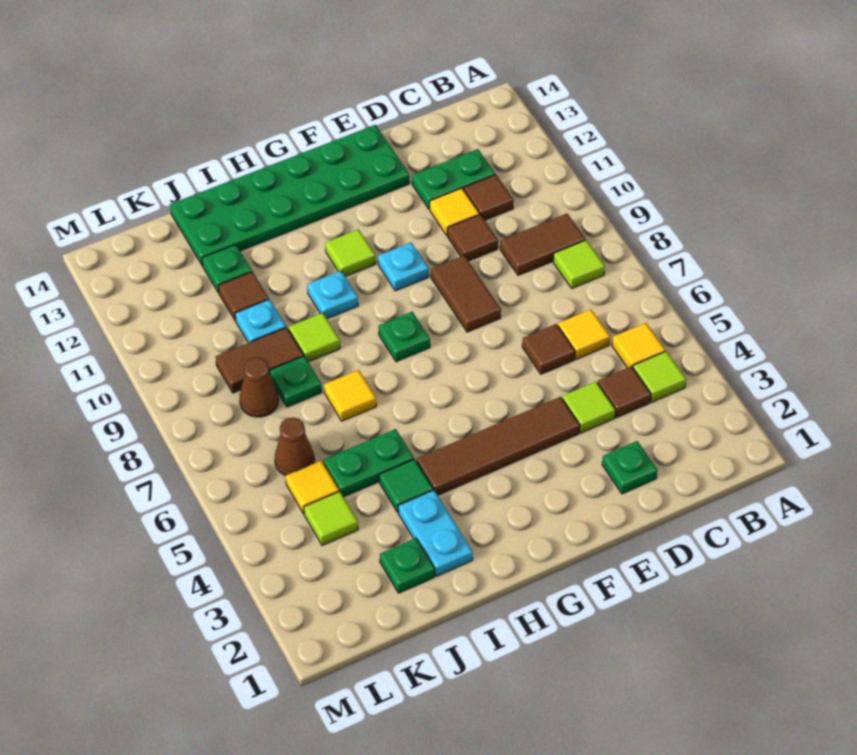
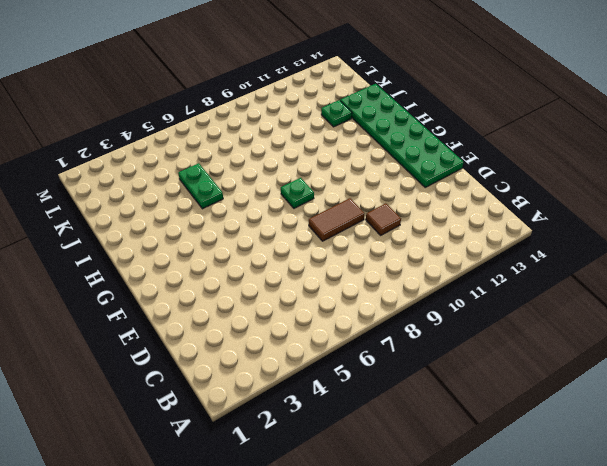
none -> lime tile B4 level 1
none -> yellow tile B5 level 1
none -> lime tile B8 level 1
none -> brown tile B9:C9 level 1

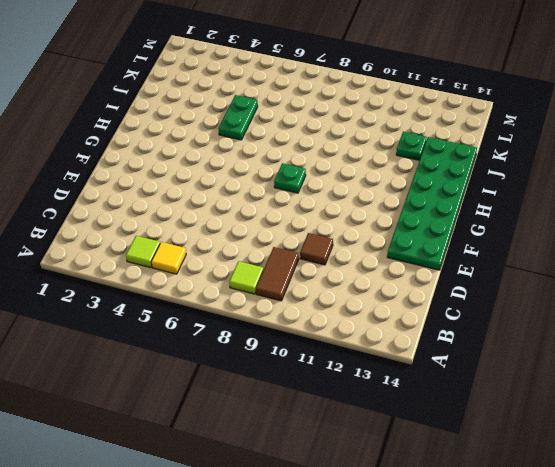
none -> brown tile C4 level 1
none -> yellow tile C6 level 1
none -> brown tile C11 level 1
none -> green plate C12:D12 level 1

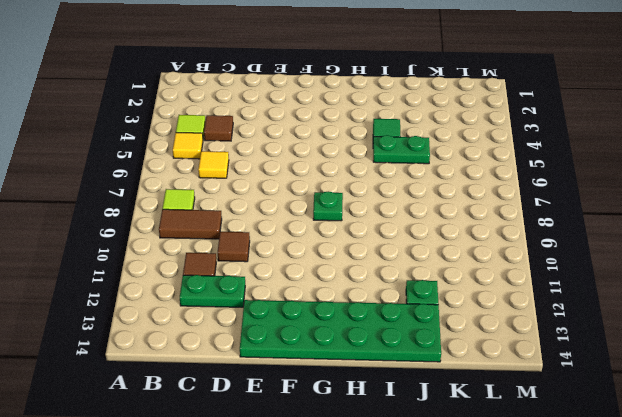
none -> green plate D2 level 1
none -> lime tile D4 level 1
none -> brown tile D6 level 1
none -> yellow tile D11 level 1

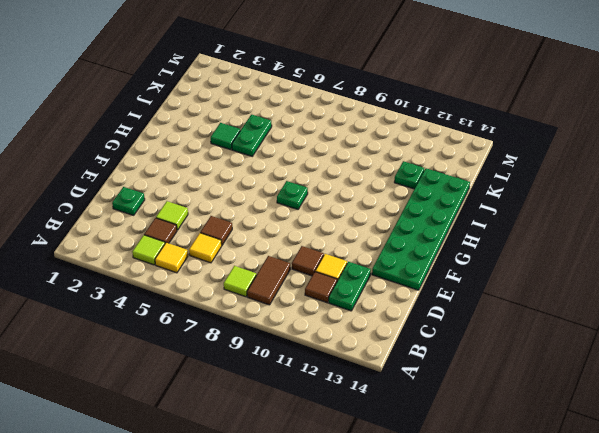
none -> brown tile E4:H4 level 1
none -> brown tile E8:E9 level 1
none -> cyan plate F10 level 1
none -> lime tile G11 level 1

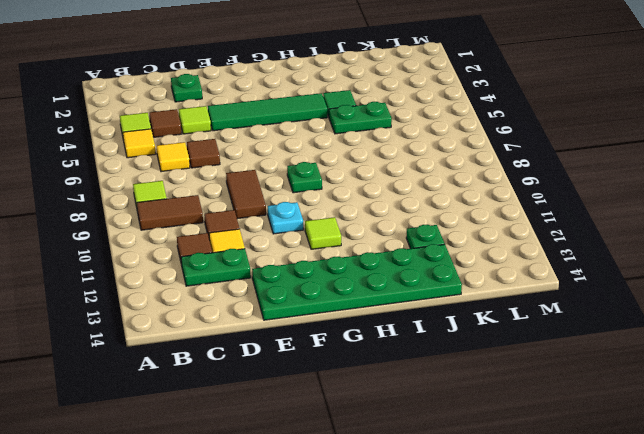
green tile E4:H4 level 1 -> brown tile E4:H4 level 1
none -> cyan plate H10 level 1
none -> cyan plate I2:I3 level 1
none -> yellow tile I7 level 1
none -> lime tile I9 level 1

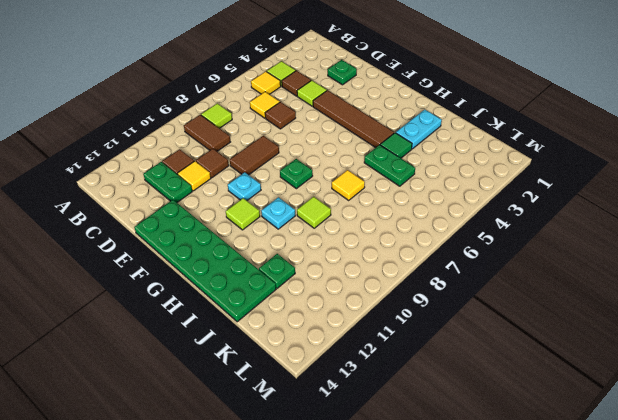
none -> green plate J2 level 1
none -> green plate J8 level 1
none -> brown tile J9:K9 level 1
none -> cyan plate J10 level 1

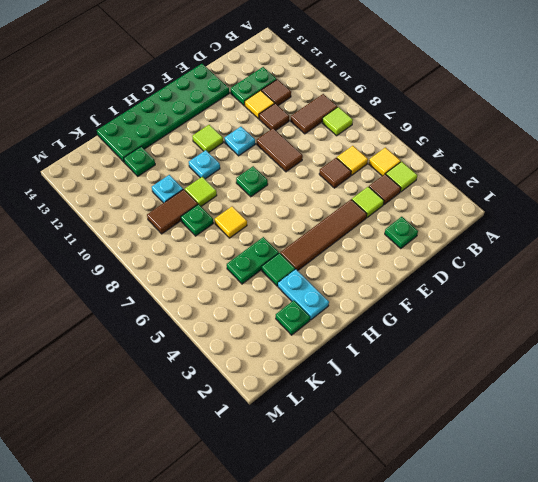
none -> brown tile J11 level 1
none -> lime tile K4 level 1
none -> yellow tile K5 level 1
none -> brown cone K6 level 1

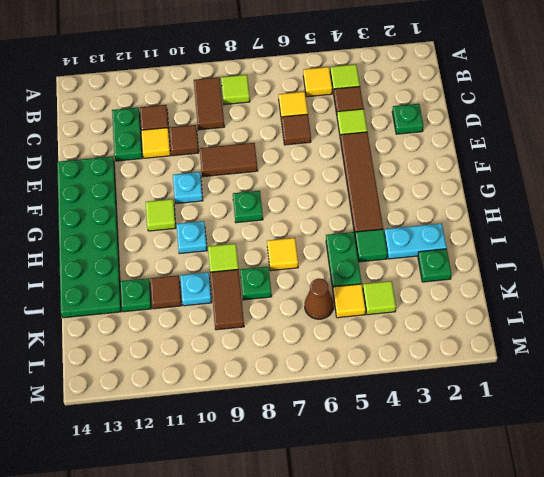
none -> brown cone K8 level 1

